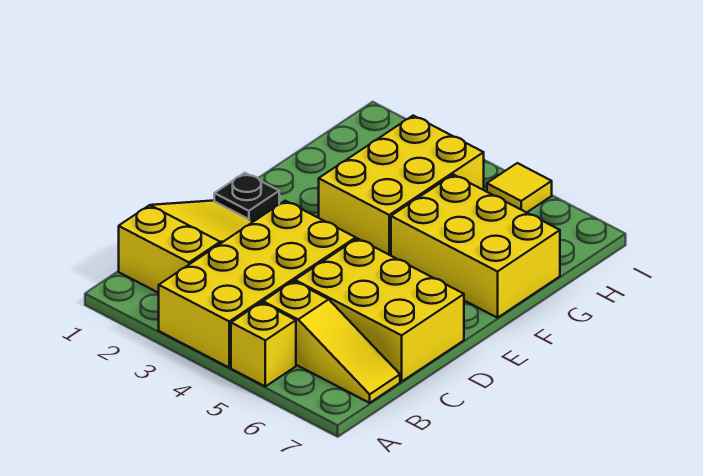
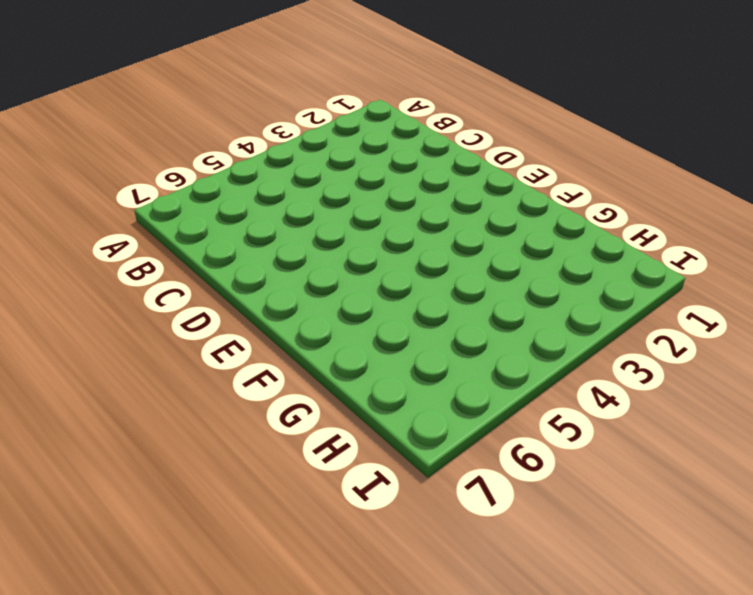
none -> yellow brick A3:D4 level 1
none -> yellow brick A5 level 1

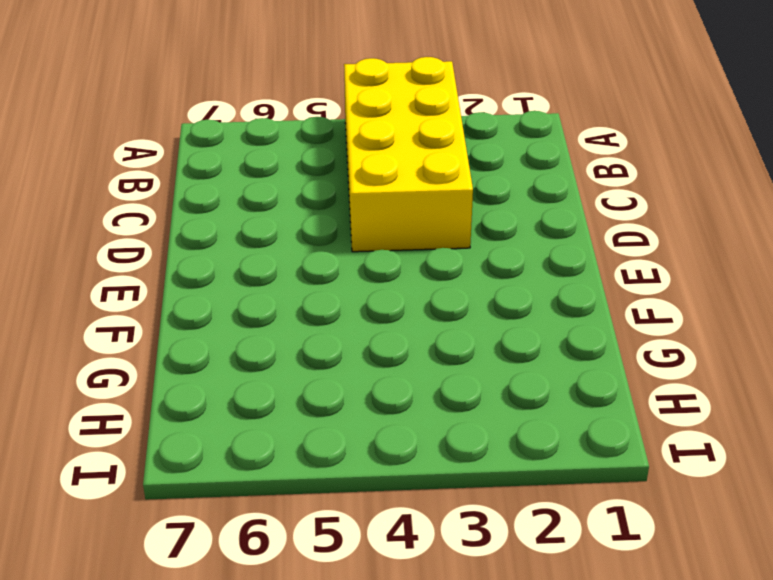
none -> yellow brick A5 level 1
none -> yellow slope B1:D2 level 1 top B

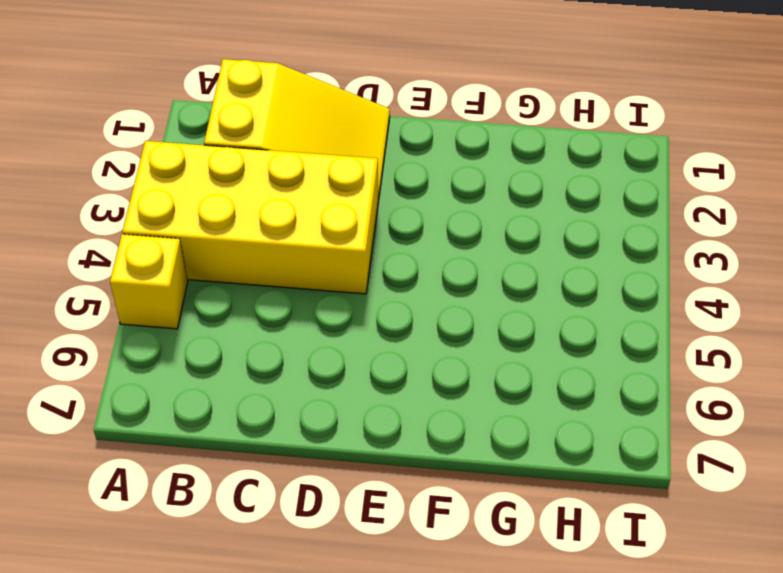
none -> yellow slope B5:B7 level 1 top 5
none -> yellow brick C5:D7 level 1

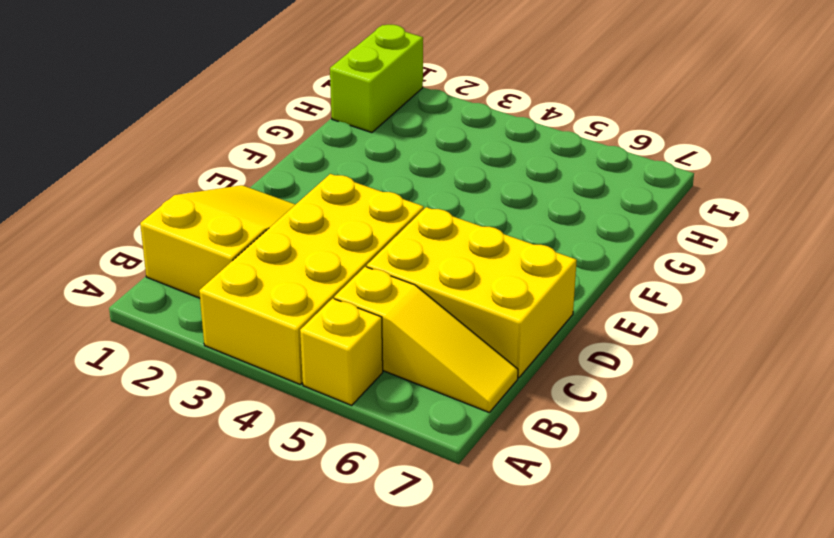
lime brick H1:I1 level 1 -> none
none -> black plate E1 level 1
none -> yellow brick F3:H4 level 1

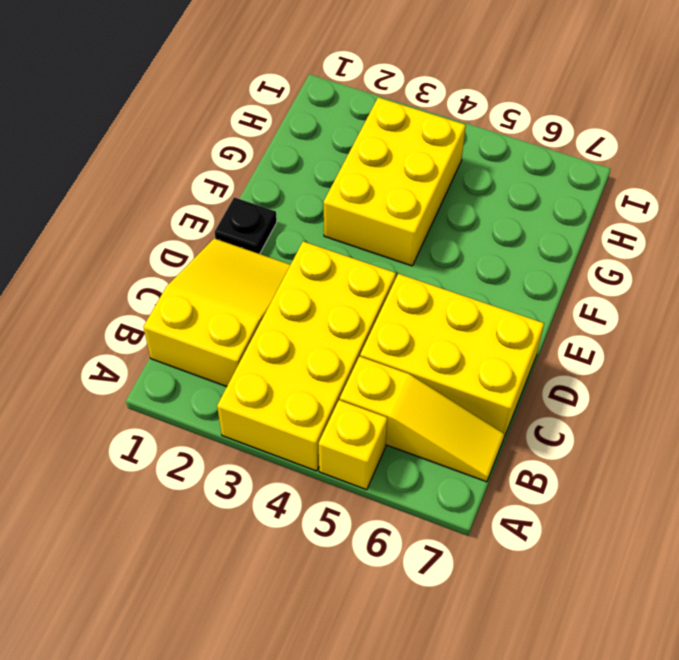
none -> yellow brick F5:G7 level 1
none -> yellow tile I5 level 1

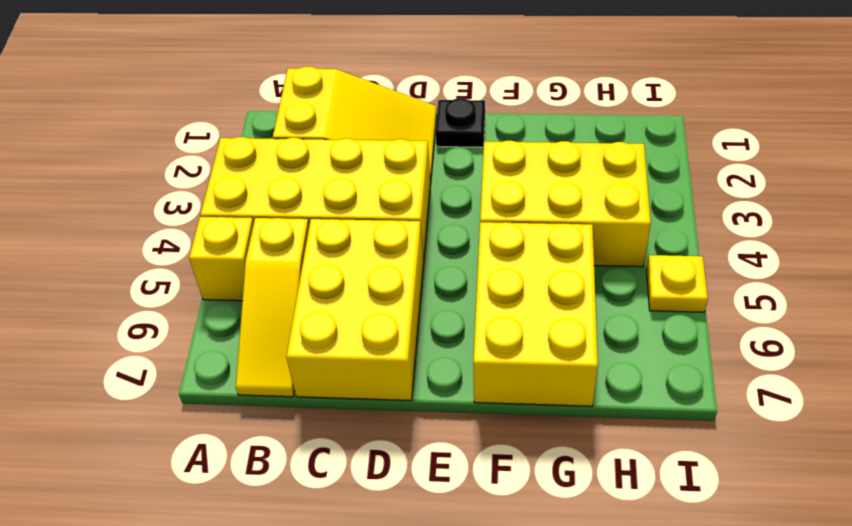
yellow plate I5 level 1 -> yellow tile I5 level 1

